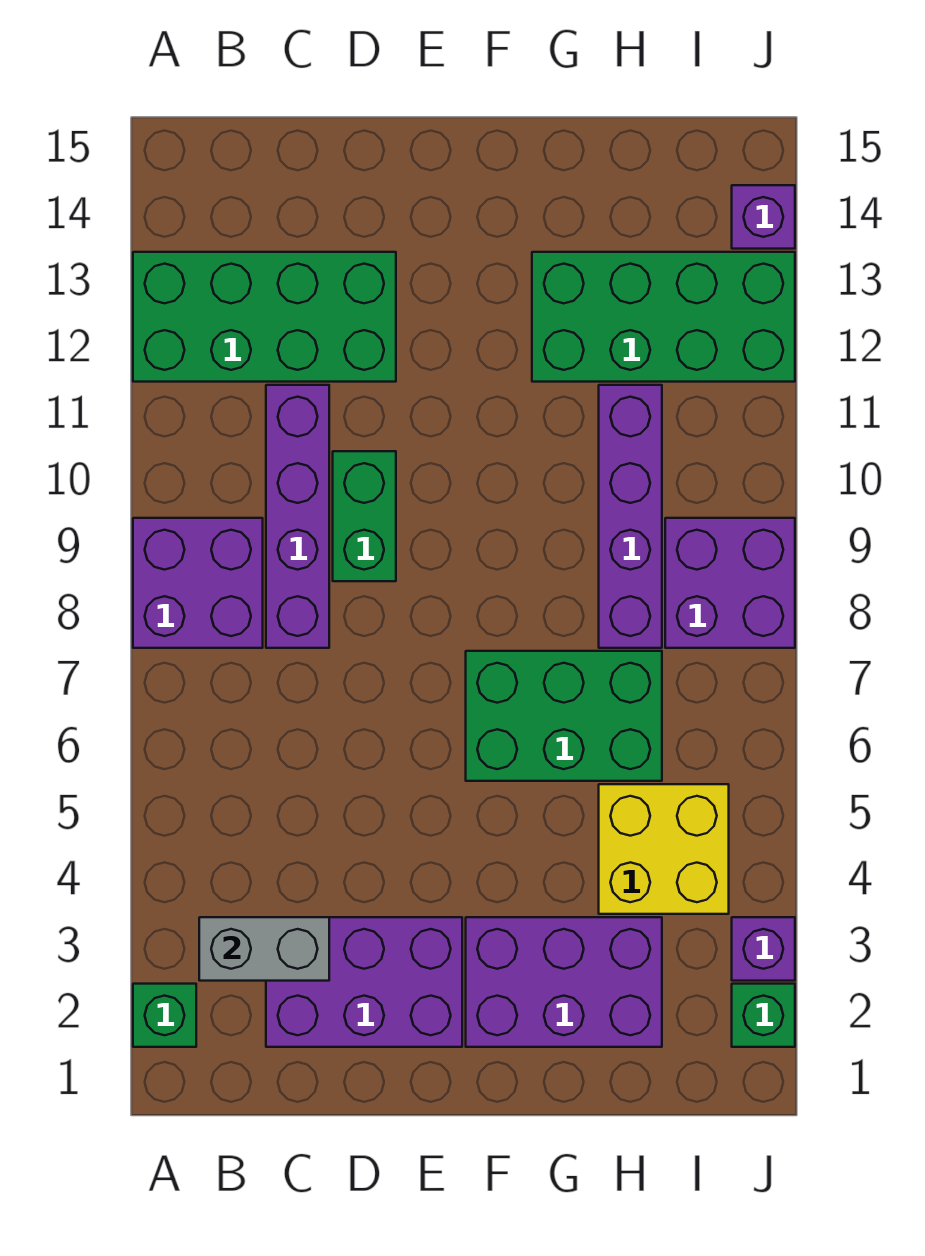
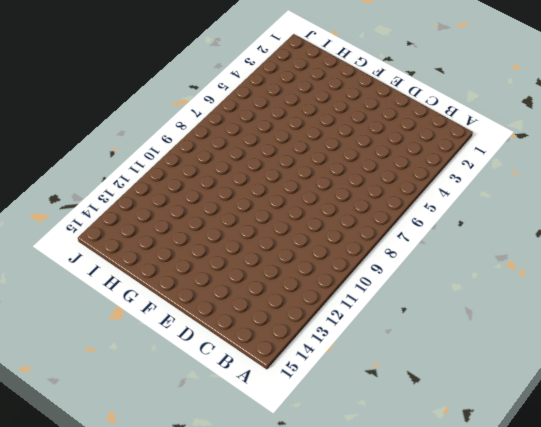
none -> green brick A2 level 1
none -> purple brick A8:B9 level 1
none -> green brick A12:D13 level 1

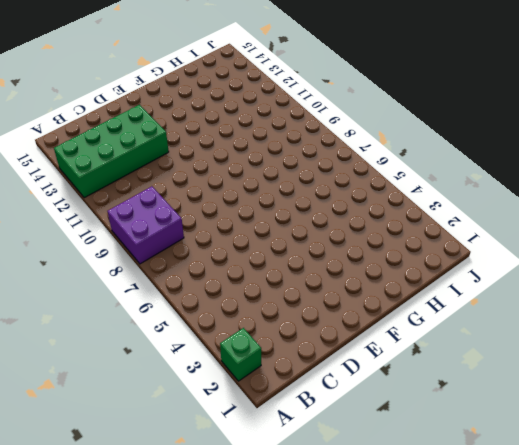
none -> purple brick C2:E3 level 1
none -> purple brick C8:C11 level 1
none -> green brick D9:D10 level 1

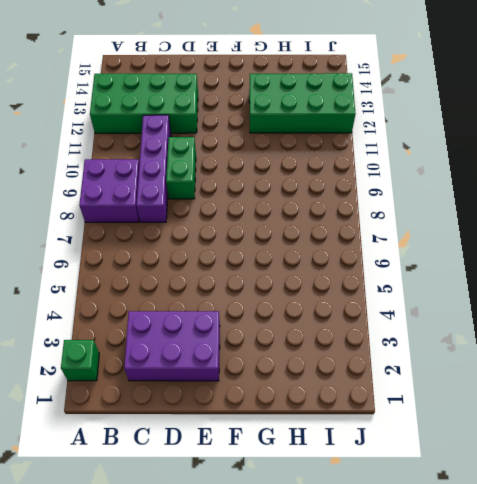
none -> purple brick F2:H3 level 1
none -> green brick F6:H7 level 1
none -> yellow brick H4:I5 level 1

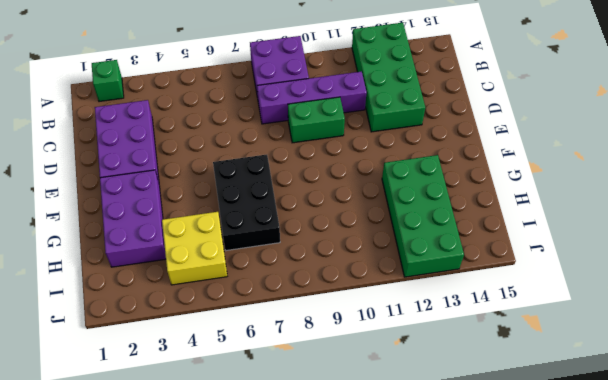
black brick F6:H7 level 1 -> green brick F6:H7 level 1
none -> purple brick H8:H11 level 1
none -> purple brick I8:J9 level 1
none -> green brick J2 level 1

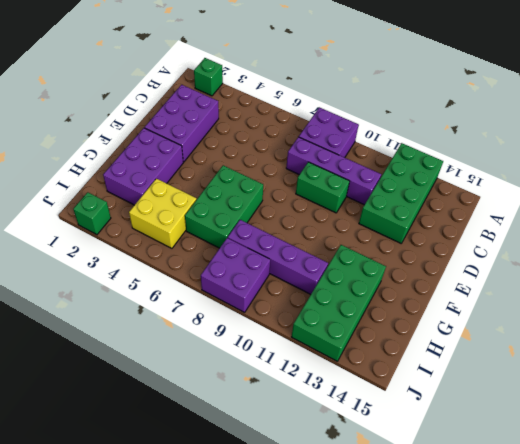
none -> purple brick J3 level 1
none -> purple brick J14 level 1
none -> grey brick B3:C3 level 2

